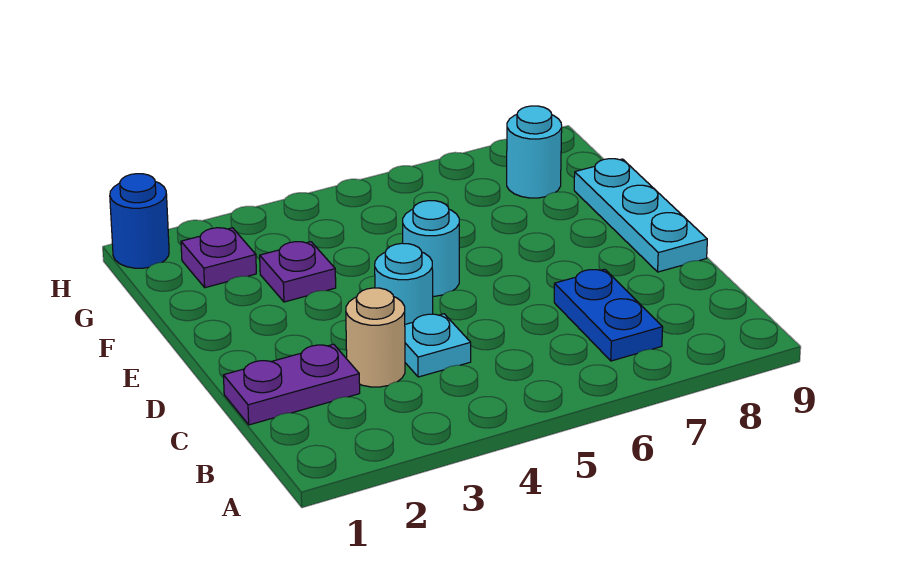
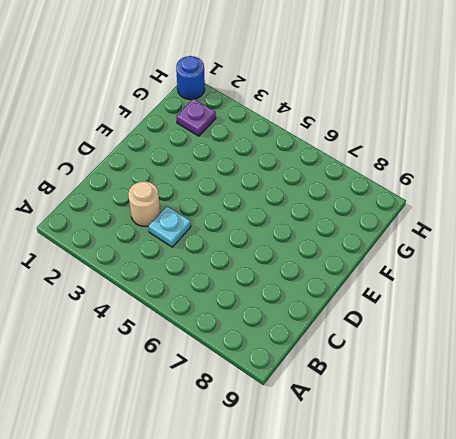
none -> blue plate B7:C7 level 1
none -> purple plate C1:C2 level 1

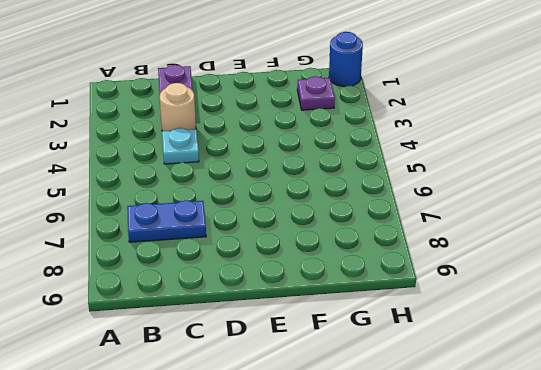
none -> cyan round brick D4 level 1
none -> cyan plate D9:F9 level 1

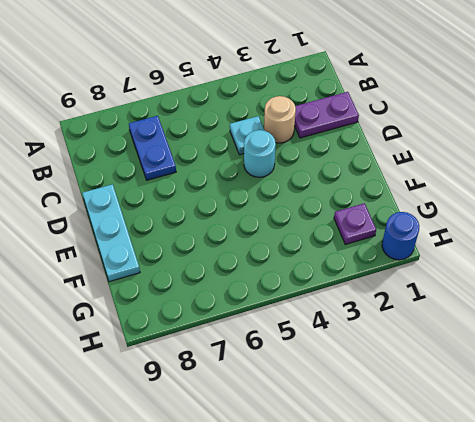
none -> cyan round brick E5 level 1
none -> purple plate F3 level 1

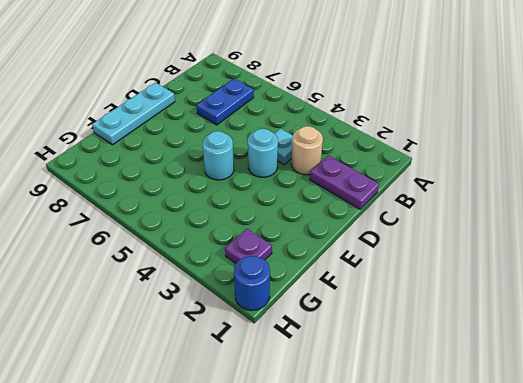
none -> purple plate F3 level 1
none -> cyan round brick G8 level 1

